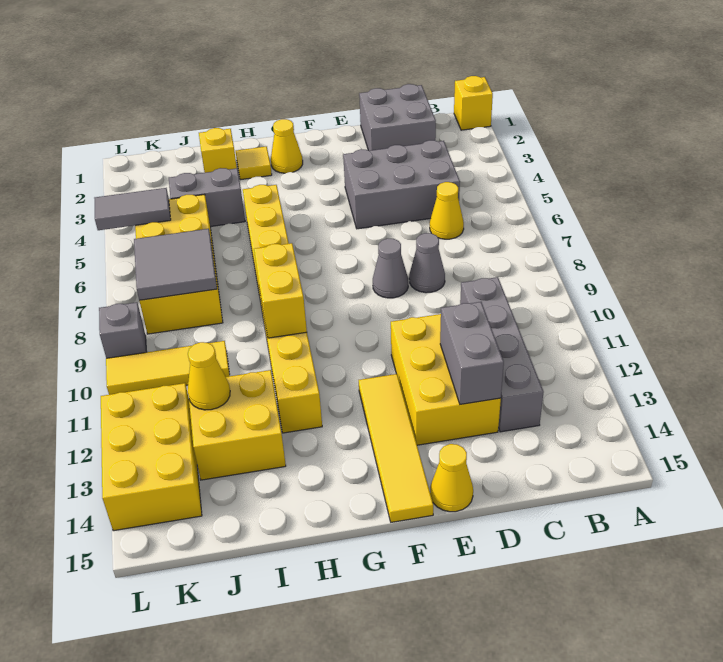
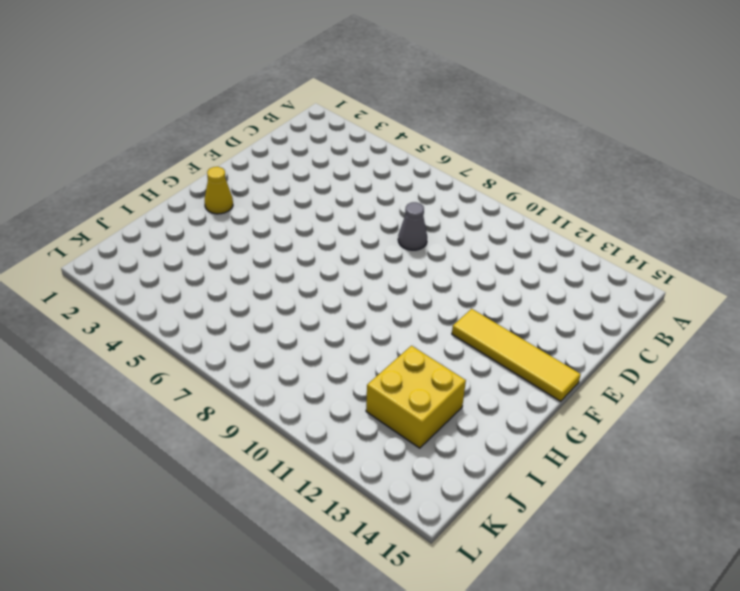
none -> yellow brick A1 level 1
none -> grey brick C1:D2 level 1
none -> grey brick C4:E5 level 1

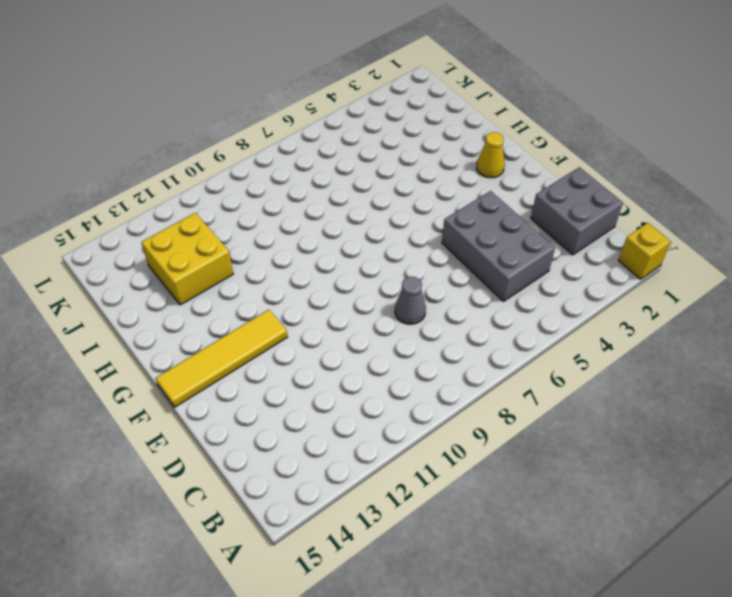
none -> yellow cone C6 level 1
none -> grey brick C10:C13 level 1
none -> yellow brick D11:E13 level 1

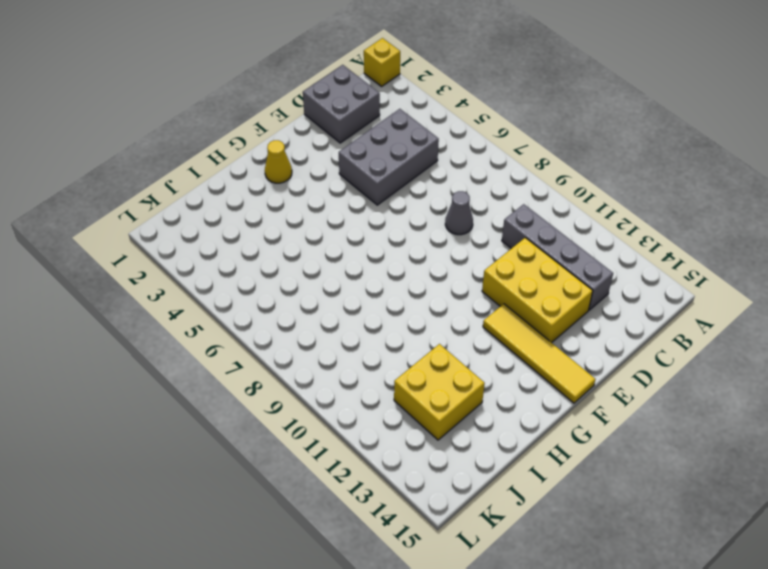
none -> yellow cone C6 level 1
none -> grey cone E8 level 1
none -> yellow cone E15 level 1

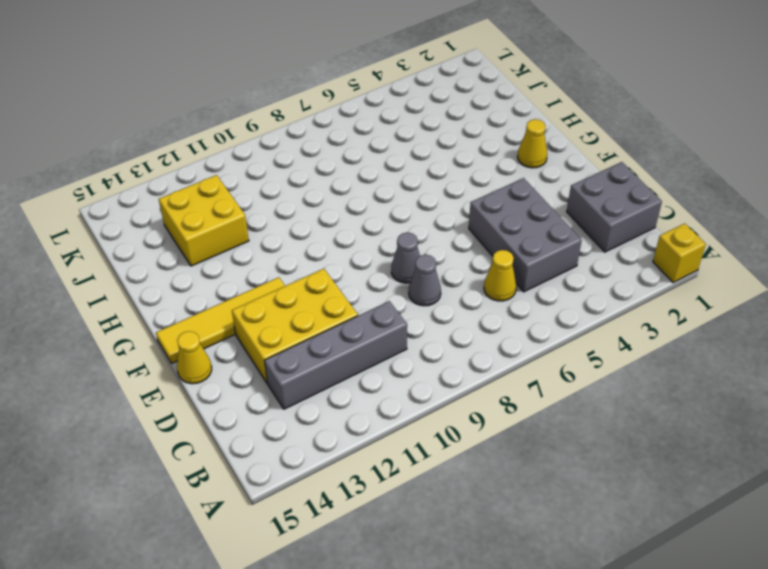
none -> yellow tile H2 level 1
none -> yellow brick H5:H12 level 1
none -> yellow brick I2 level 1

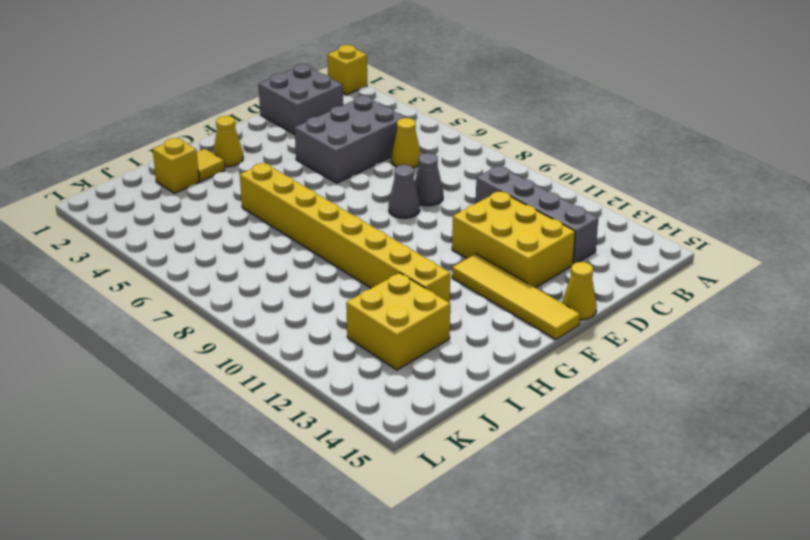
none -> grey brick I4:J4 level 1
none -> yellow brick J5:K8 level 1
none -> yellow tile J10:L10 level 1

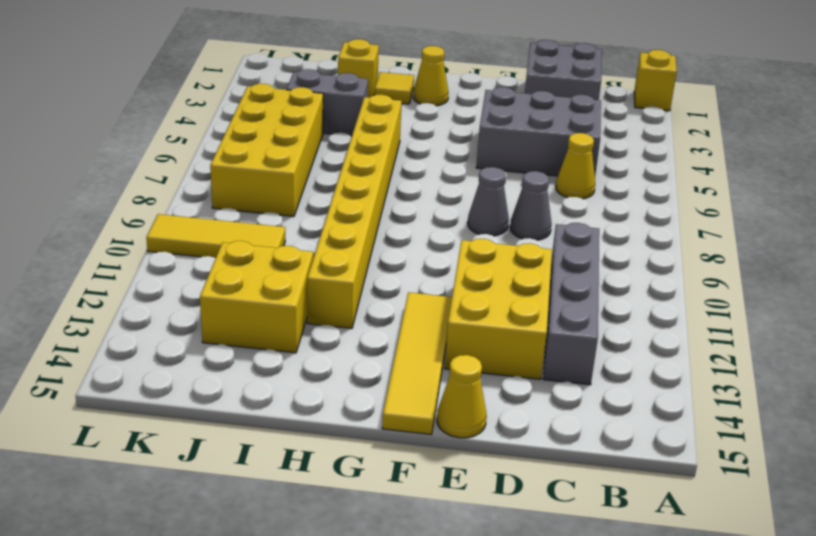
none -> yellow brick K12:L14 level 1
none -> grey brick L9 level 1
none -> grey brick D12:D13 level 2

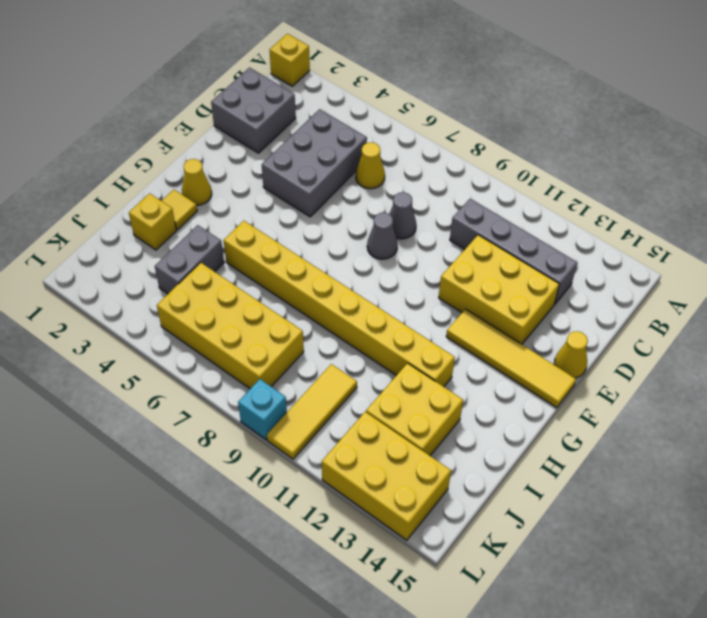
cyan brick L9 level 1 -> grey brick L9 level 1
none -> grey brick D12:D13 level 2
none -> yellow brick H9:H10 level 2
none -> grey tile J7:K8 level 2

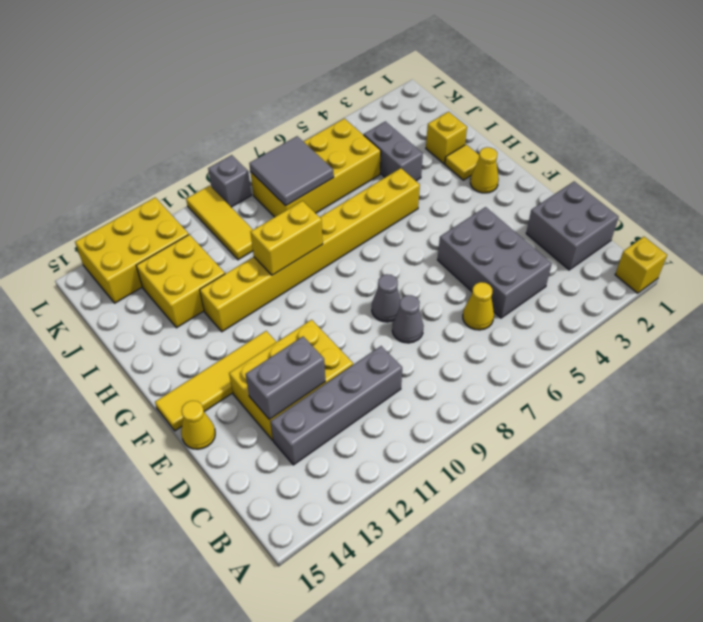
none -> yellow cone J12 level 2
none -> grey tile K5:L5 level 2

